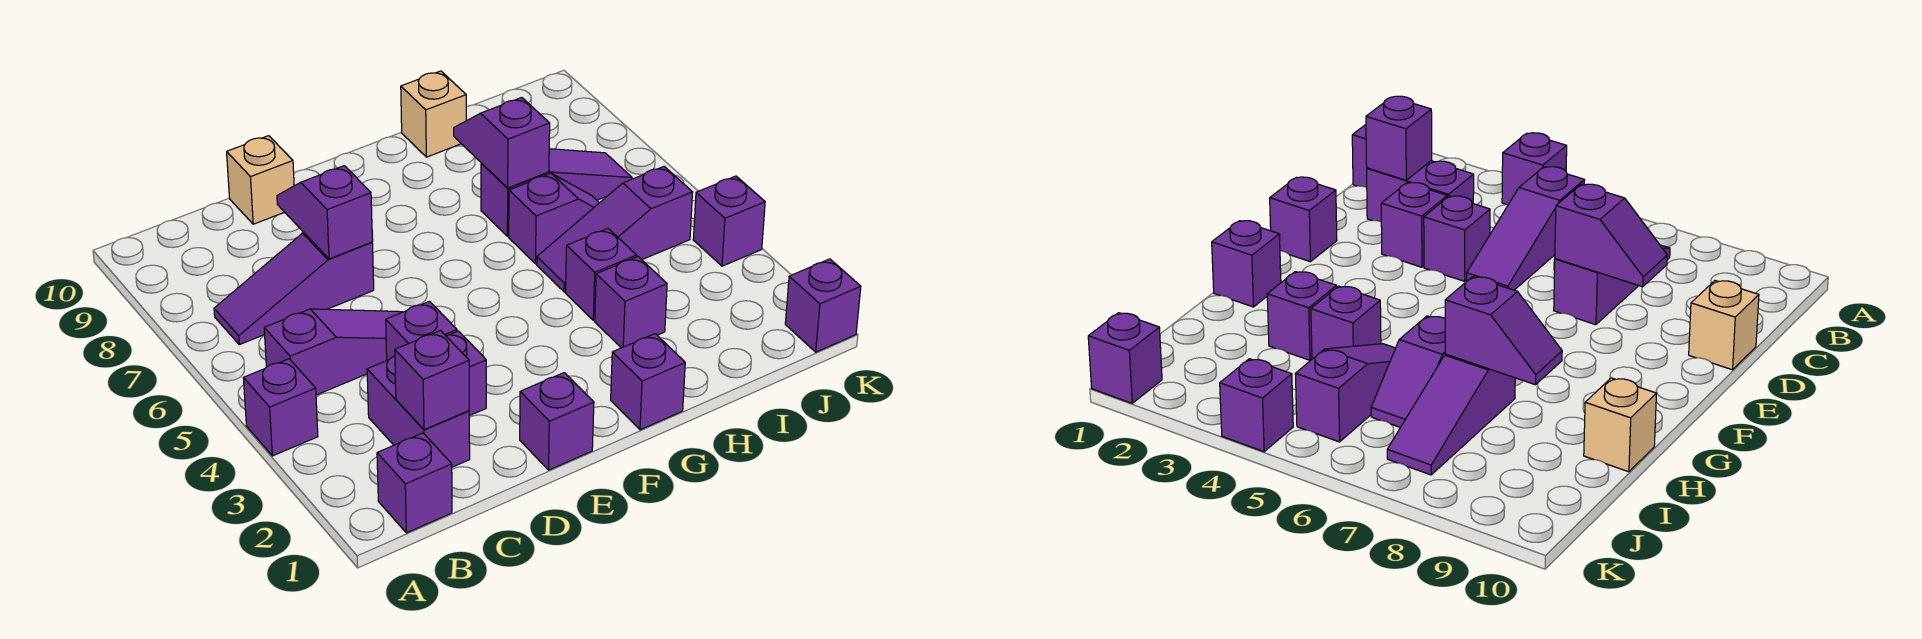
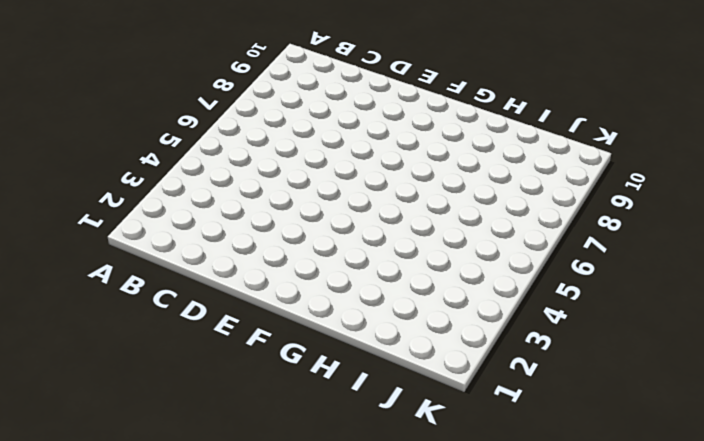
none -> purple brick A4 level 1
none -> purple brick B1 level 1
none -> purple slope B5:D5 level 1 top B

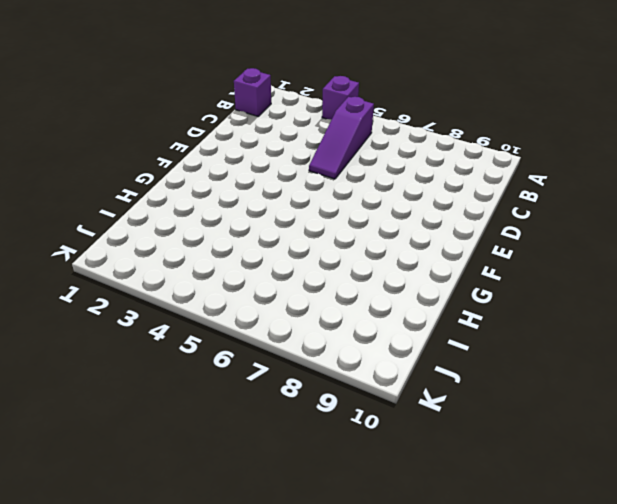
none -> purple slope B7:D7 level 1 top D
none -> purple brick C2:C3 level 1
none -> purple brick D3 level 1

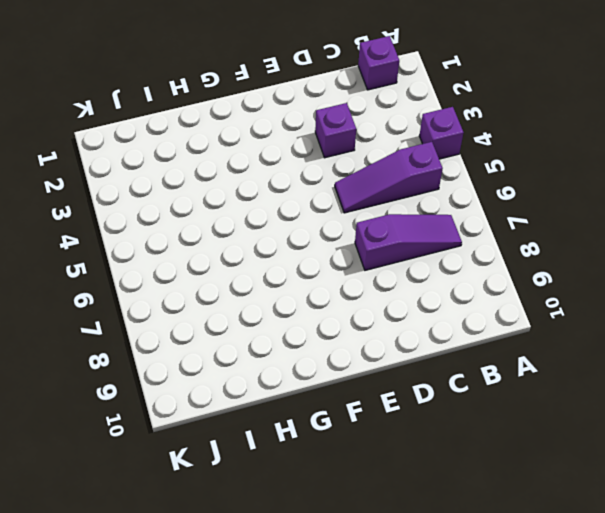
none -> purple brick C2:C3 level 1
none -> purple brick D4 level 1
none -> tan brick D10 level 1

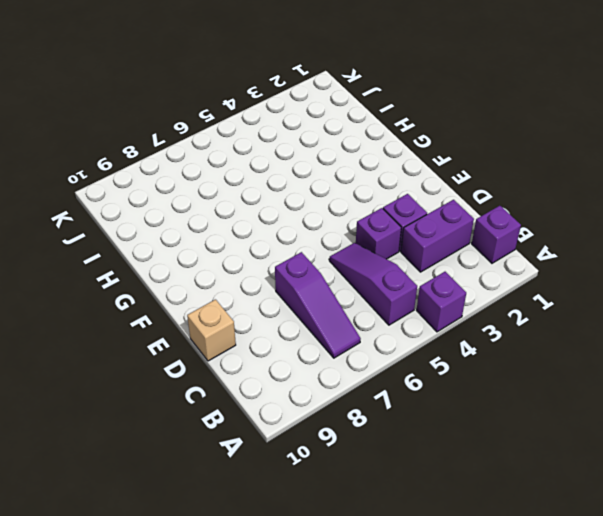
none -> purple brick E1 level 1
none -> purple brick G1 level 1
none -> purple brick H3 level 1

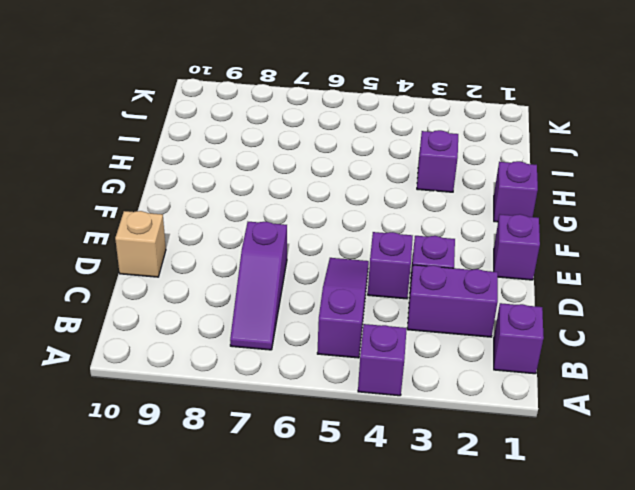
none -> purple brick H4 level 1
none -> purple slope H5:J5 level 1 top J
none -> purple slope H6:I6 level 1 top H

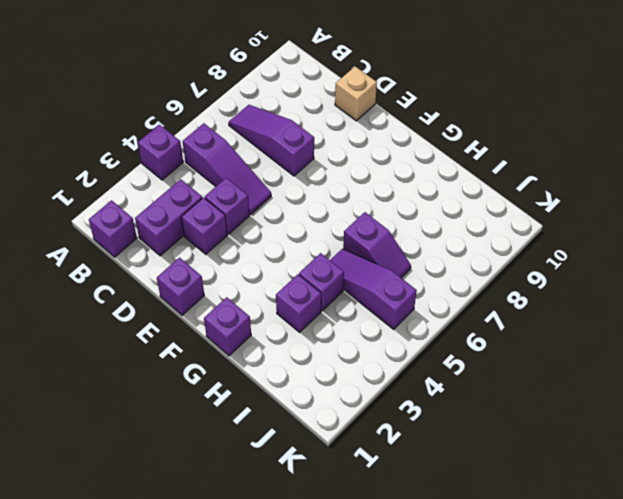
none -> purple slope H7:J7 level 1 top H
none -> tan brick H10 level 1
none -> purple brick K1 level 1

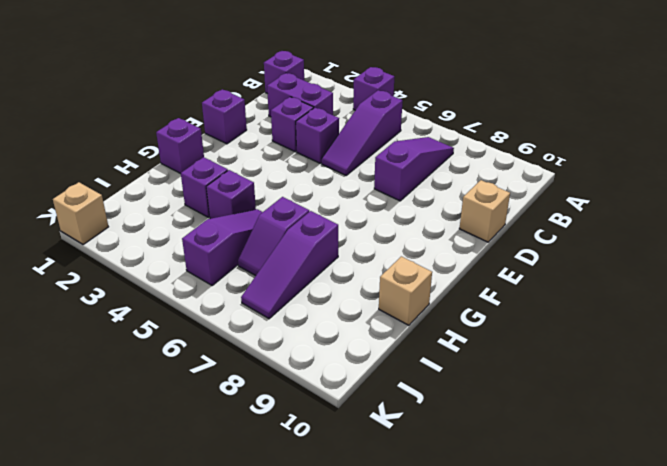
tan brick K1 level 1 -> purple brick K1 level 1
none -> purple brick K4 level 1
none -> purple brick C2 level 2
none -> purple slope D7:D8 level 2 top 7

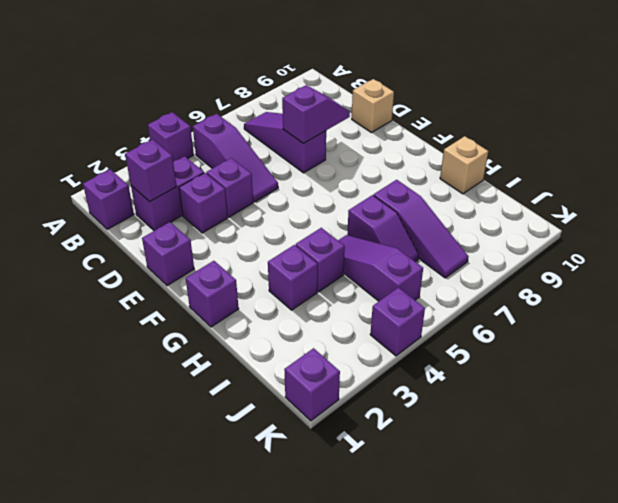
none -> purple slope H7:H8 level 2 top 7

